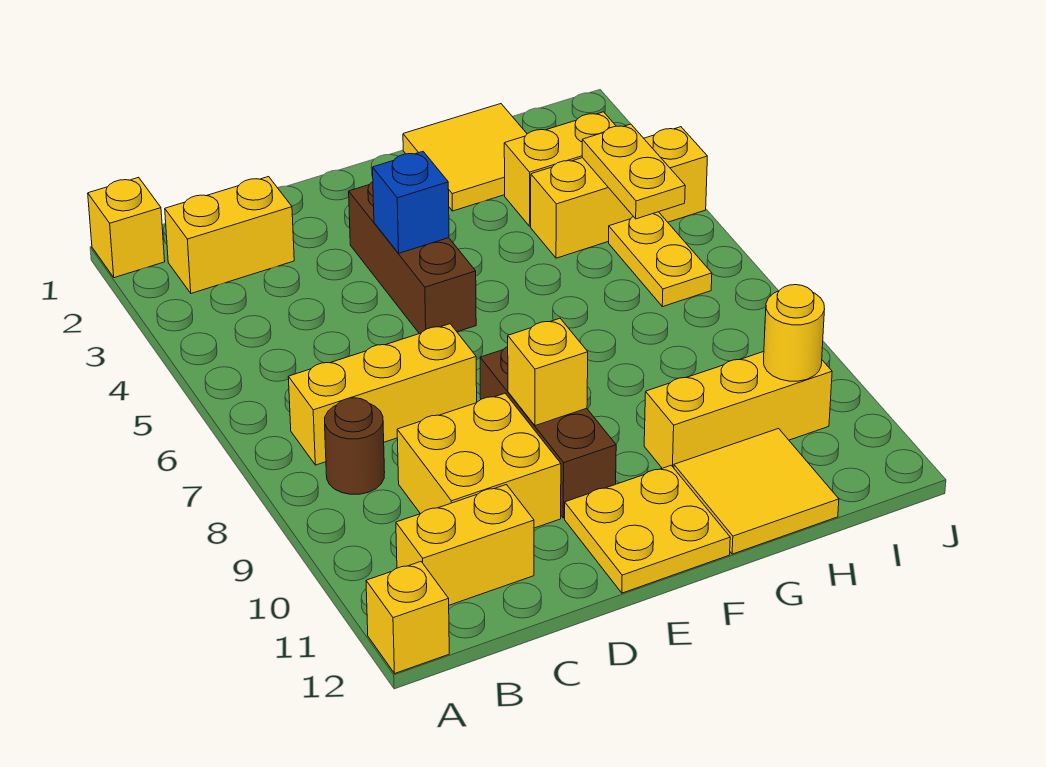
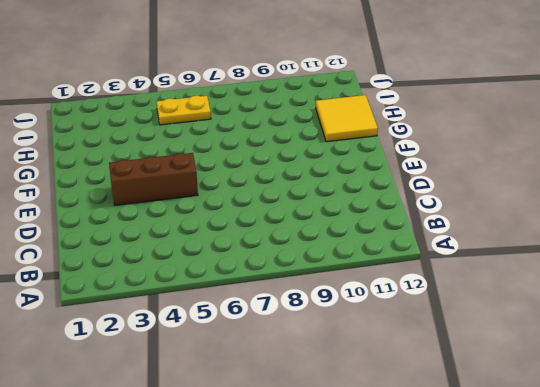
none -> yellow brick A1 level 1
none -> yellow brick A12 level 1
none -> yellow brick B2:C2 level 1

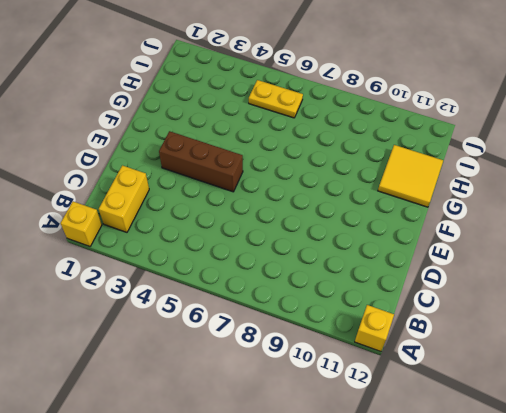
none -> yellow brick B7:D7 level 1
none -> brown round brick B8 level 1
none -> yellow brick B11:C11 level 1

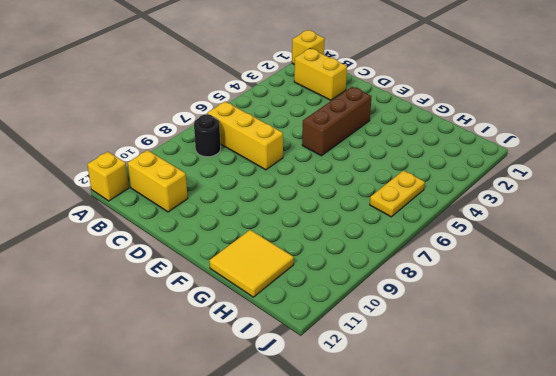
black round brick B8 level 1 -> brown round brick B8 level 1
none -> yellow brick C9:D10 level 1
none -> brown brick E8:E10 level 1
none -> yellow plate E11:F12 level 1

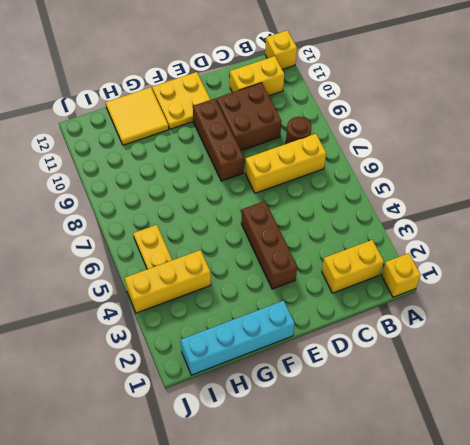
brown brick C9:D10 level 1 -> yellow brick C9:D10 level 1
cyan brick F1:I1 level 1 -> yellow tile G1:H2 level 1
none -> yellow brick G10:I10 level 1
none -> yellow brick H3:I3 level 1
none -> blue brick E4 level 2

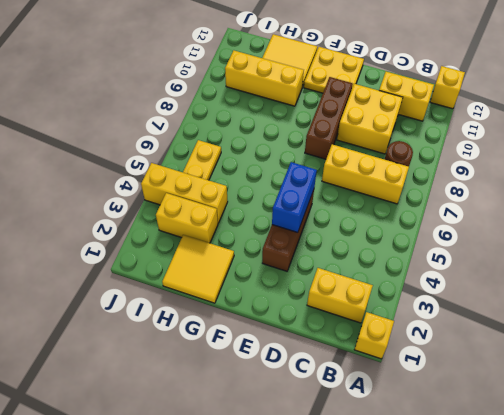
blue brick E4:E5 level 2 -> blue brick E4 level 2
none -> yellow brick E9 level 2
none -> yellow plate I4:I5 level 2
none -> yellow round brick I10 level 2

